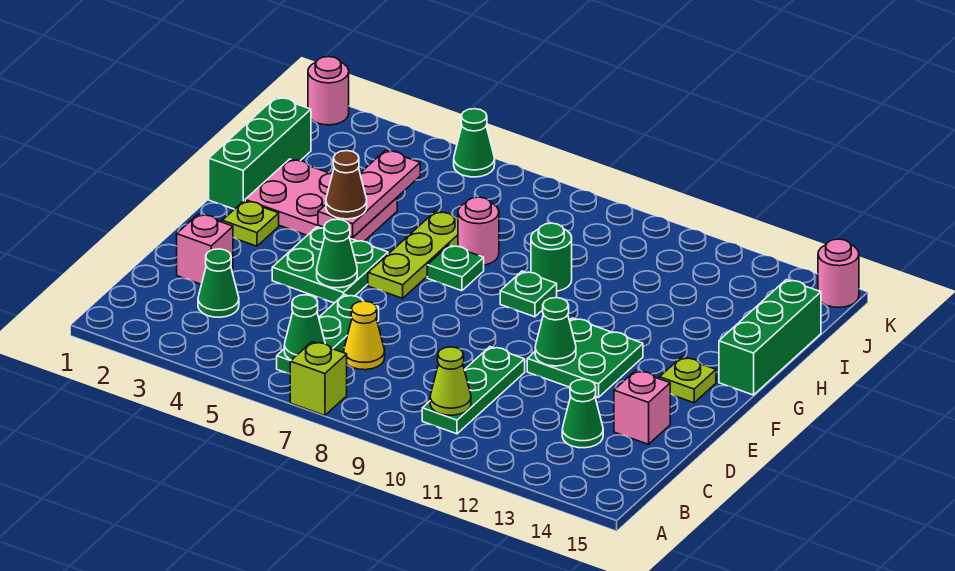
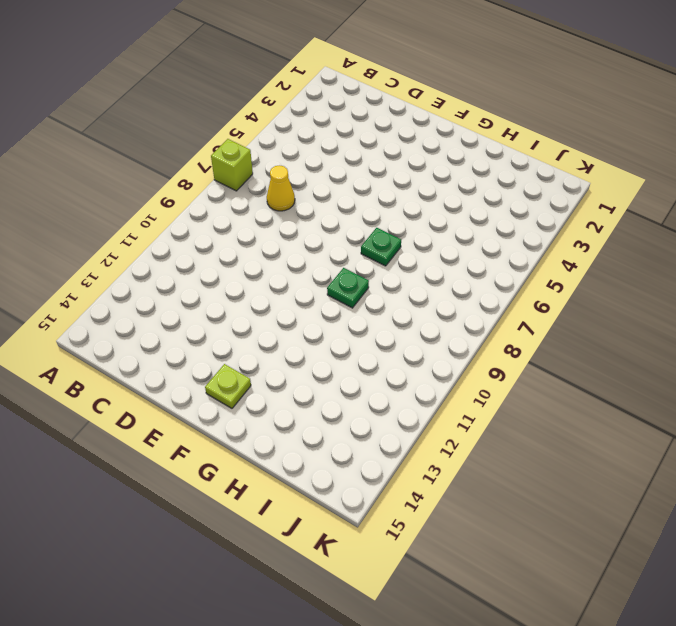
none -> green plate B6:D6 level 1
none -> green plate B10:D10 level 1
none -> green cone C3 level 1

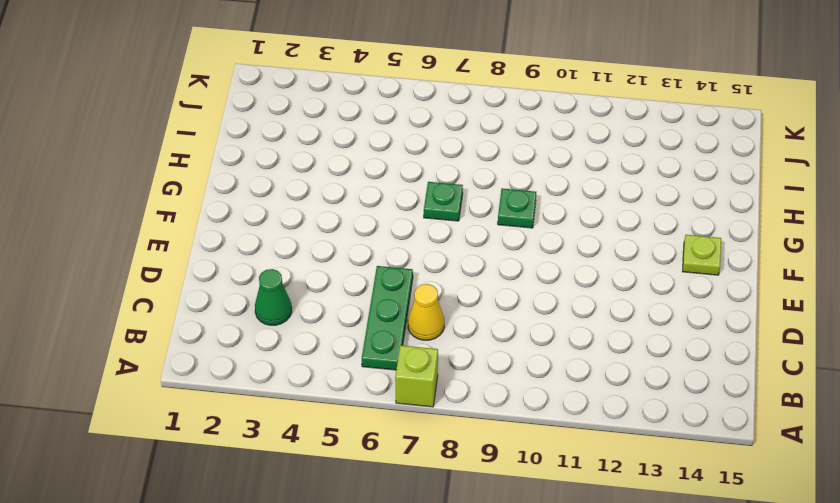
none -> green plate B10:D10 level 1
none -> green cone C13 level 1
none -> pink brick D2 level 1

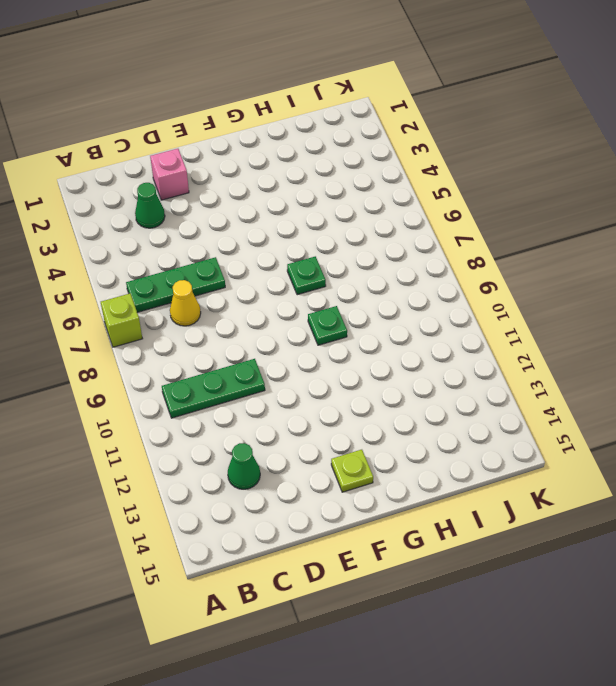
none -> pink brick D14 level 1
none -> green plate E4:F5 level 1
none -> green plate E11:F12 level 1

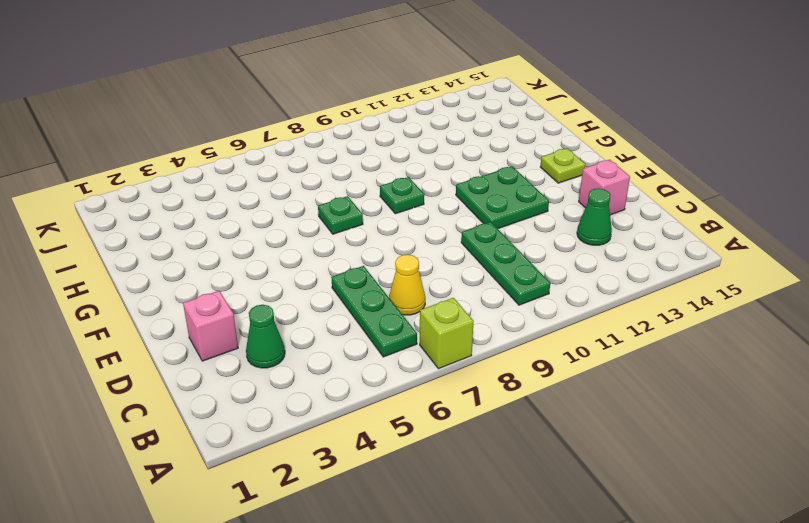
none -> green plate E4:F5 level 1
none -> lime plate F2 level 1
none -> lime plate F6:H6 level 1

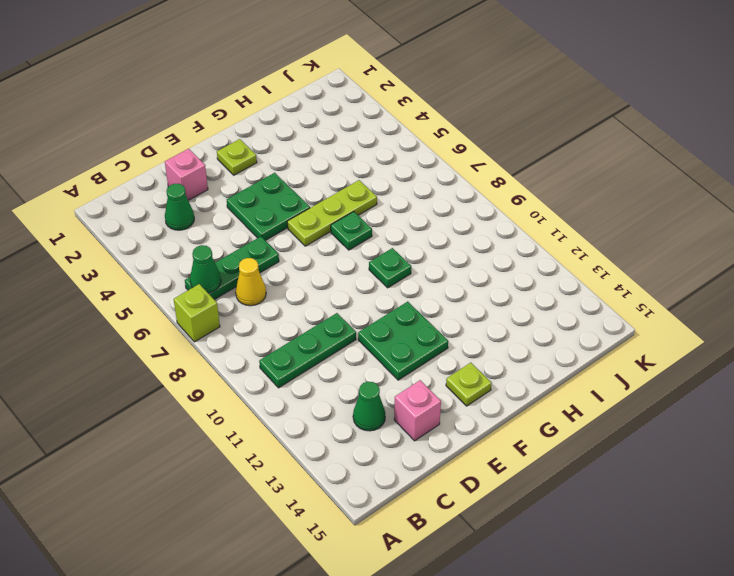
none -> green brick G1:I1 level 1
none -> pink plate G2:H4 level 1
none -> green brick G15:I15 level 1

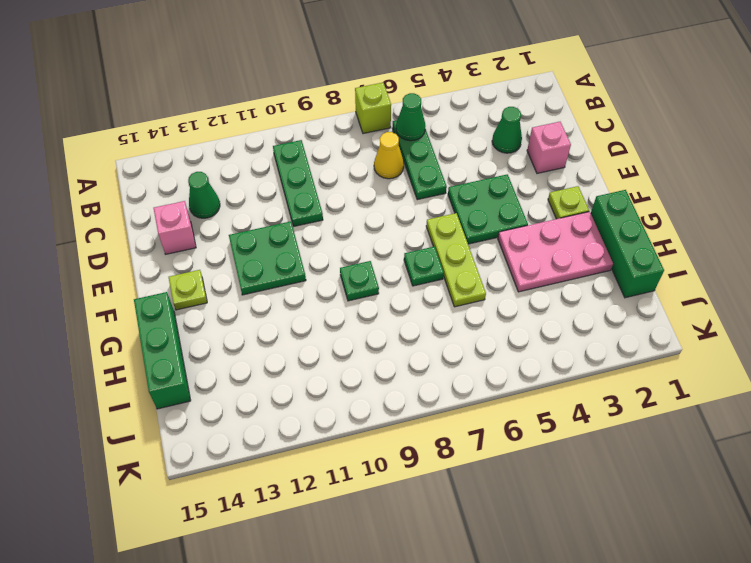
none -> pink round brick H7 level 1
none -> green round brick H9 level 1
none -> pink round brick K1 level 1

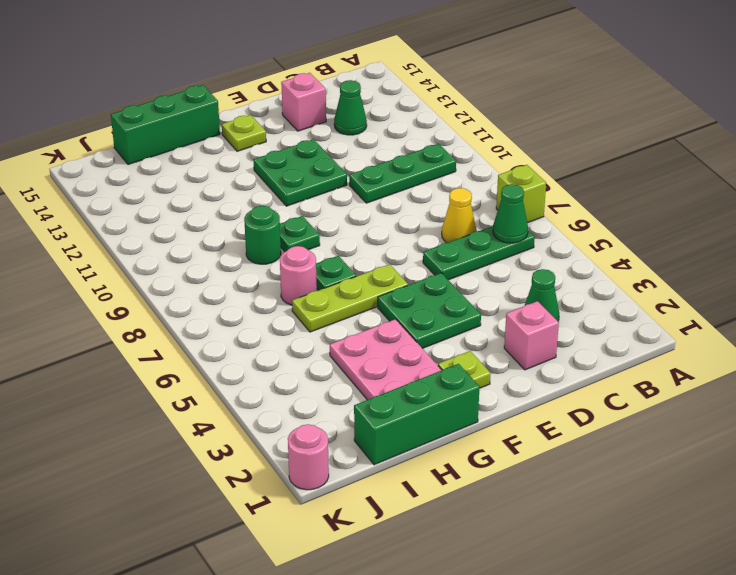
none -> green cone K5 level 1
none -> pink round brick K15 level 1
none -> lime cone B10 level 2

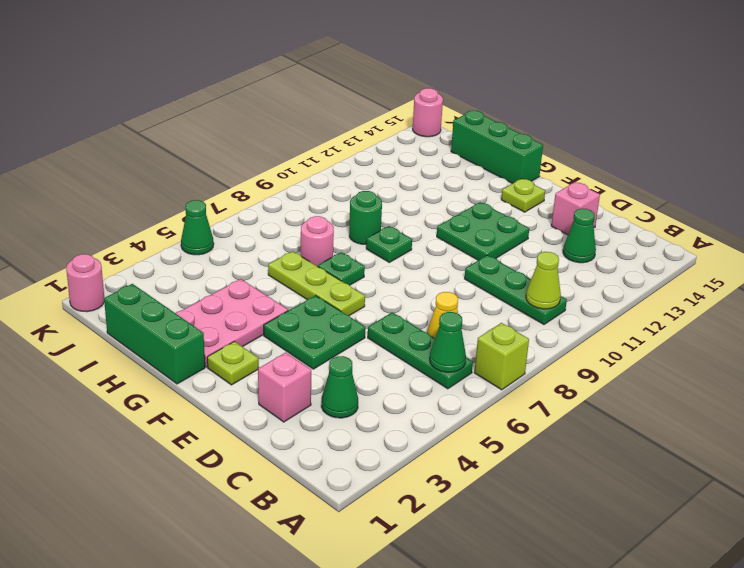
none -> green cone E5 level 2
none -> green cone E11 level 2
none -> pink plate G4:I4 level 2

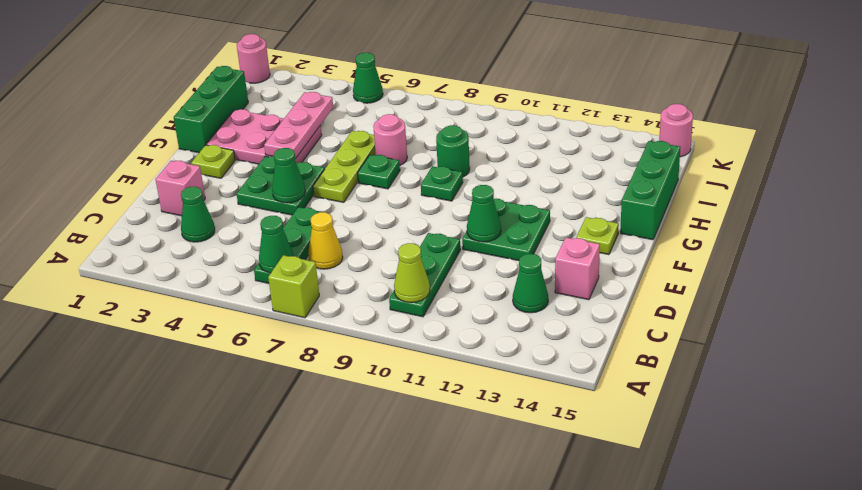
none -> brown cone G4 level 3

